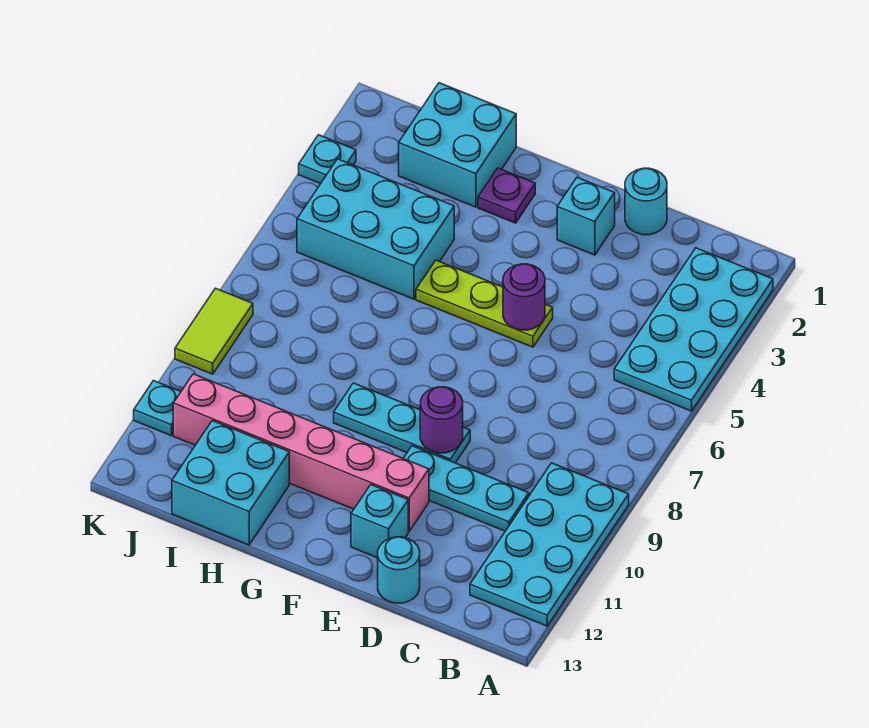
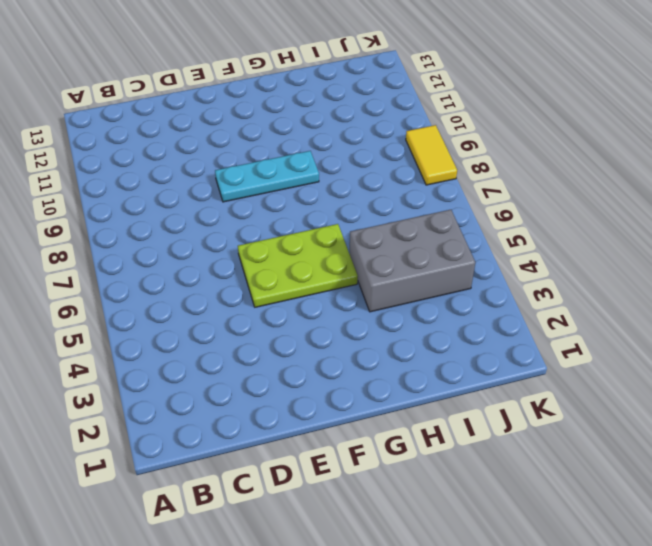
lime plate E5:G6 level 1 -> lime plate E5:G5 level 1
grey brick H4:J5 level 1 -> cyan brick H4:J5 level 1
yellow tile K8:K9 level 1 -> lime tile K8:K9 level 1
none -> cyan plate A2:B5 level 1
none -> cyan plate A9:B12 level 1
none -> cyan plate C10:E10 level 1

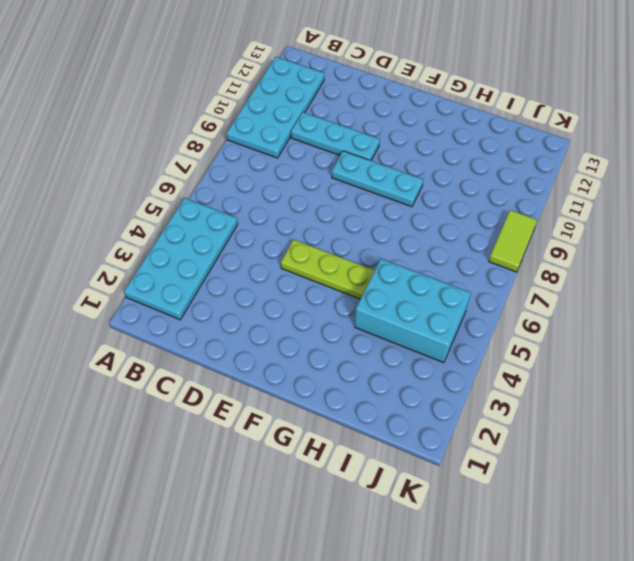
none -> cyan round brick D1 level 1
none -> cyan round brick D13 level 1
none -> cyan brick E2 level 1

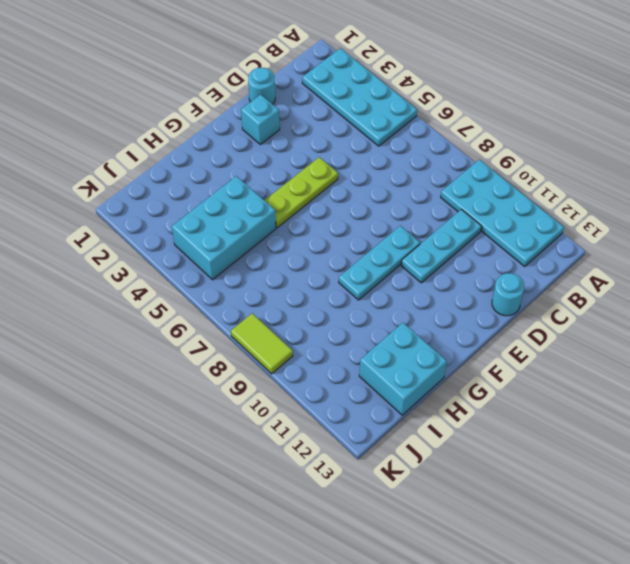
none -> pink brick E11:J11 level 1
none -> cyan brick E12 level 1
none -> purple plate G2 level 1

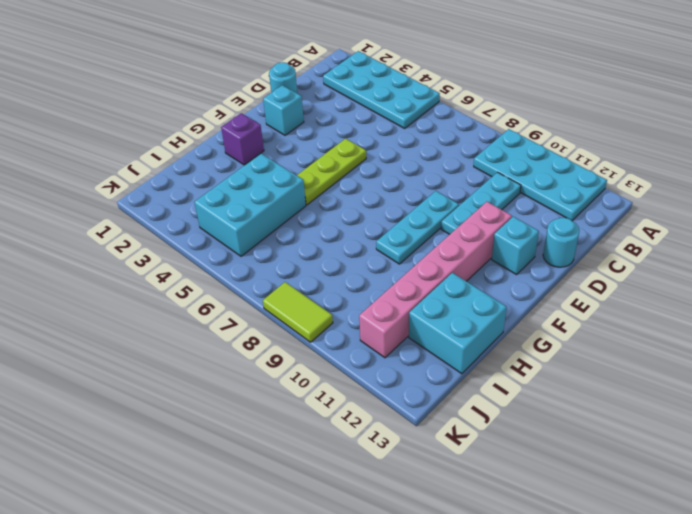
purple brick G2 level 1 -> purple plate G2 level 1
none -> cyan brick H1:I2 level 1
none -> cyan plate K3 level 1
none -> cyan plate K11 level 1

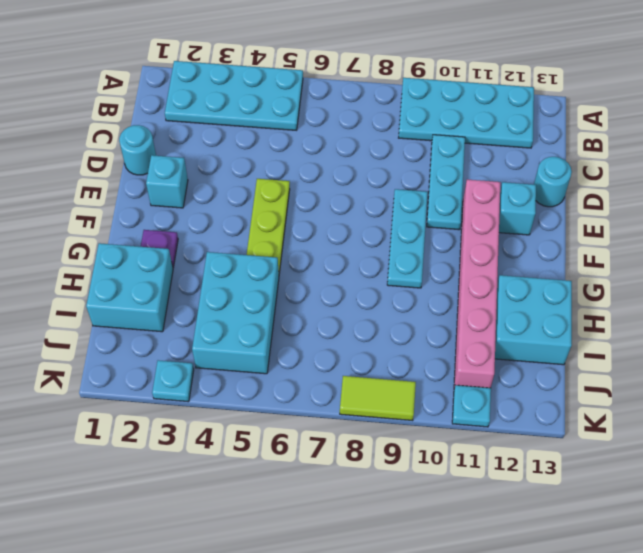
none -> purple round brick E5 level 2
none -> purple round brick E9 level 2

